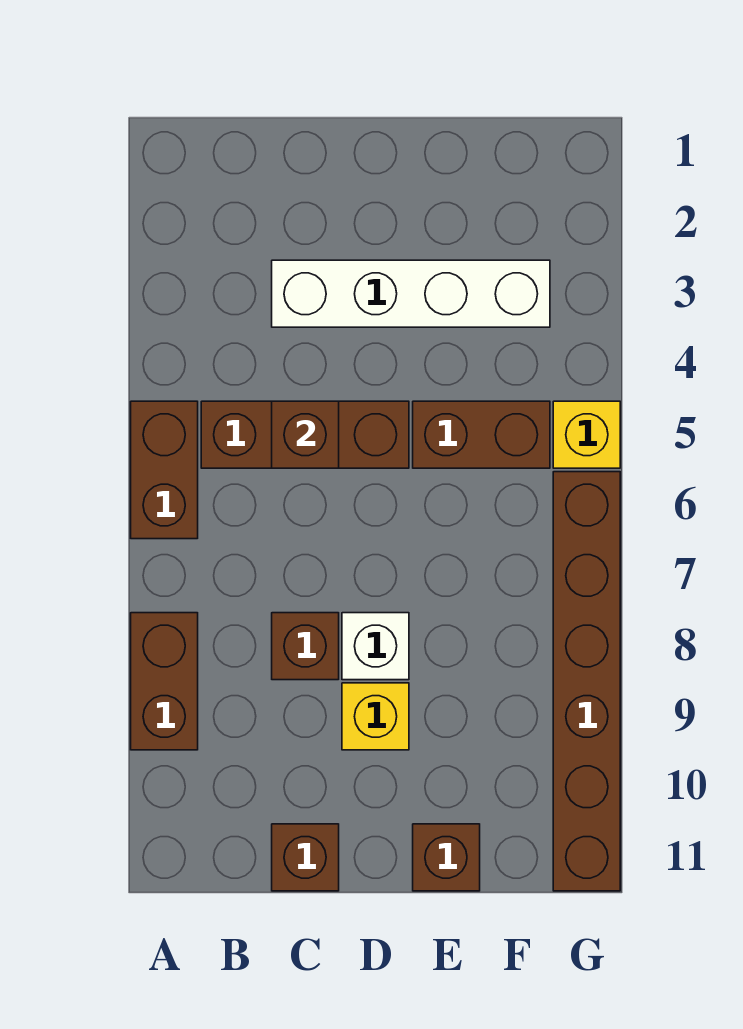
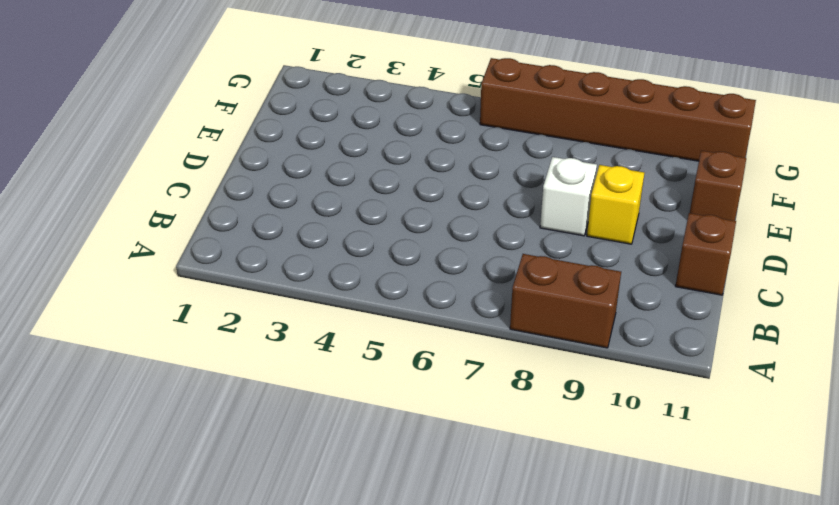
none -> brown brick A5:A6 level 1
none -> brown brick B5:D5 level 1
none -> white brick C3:F3 level 1

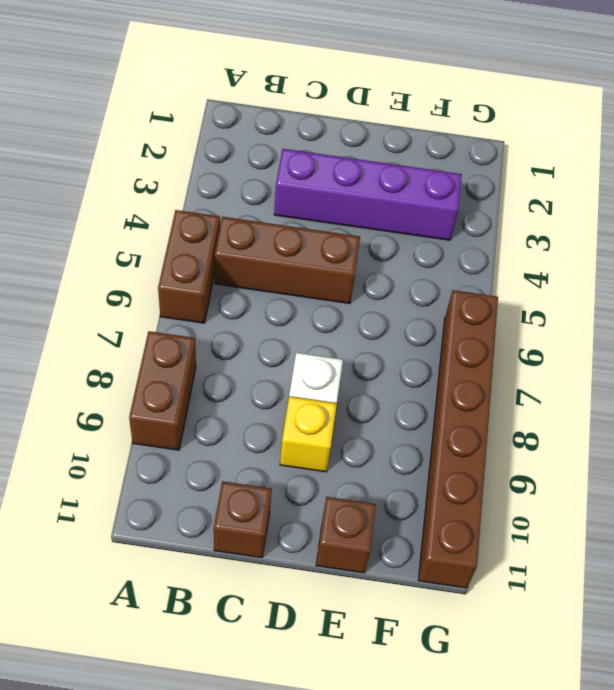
purple brick C3:F3 level 1 -> white brick C3:F3 level 1
none -> brown brick C8 level 1
none -> brown brick E5:F5 level 1
none -> yellow brick G5 level 1

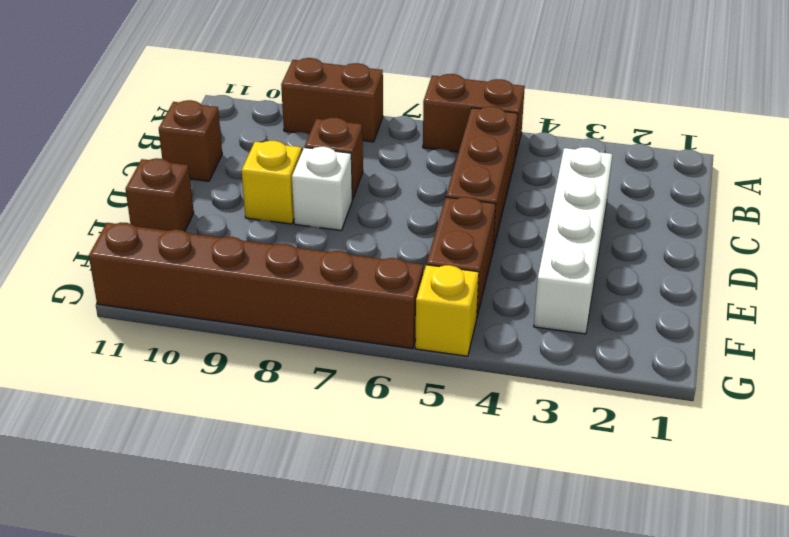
none -> brown brick C5 level 2

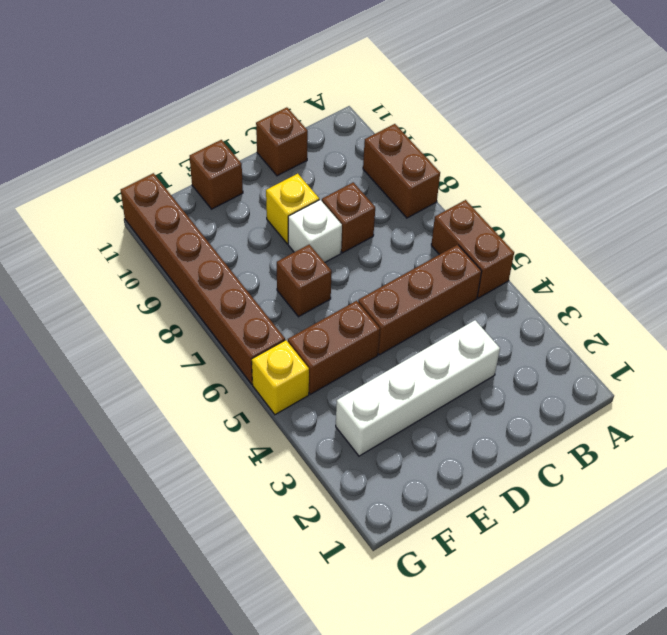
brown brick E7 level 1 -> brown brick C5 level 2

